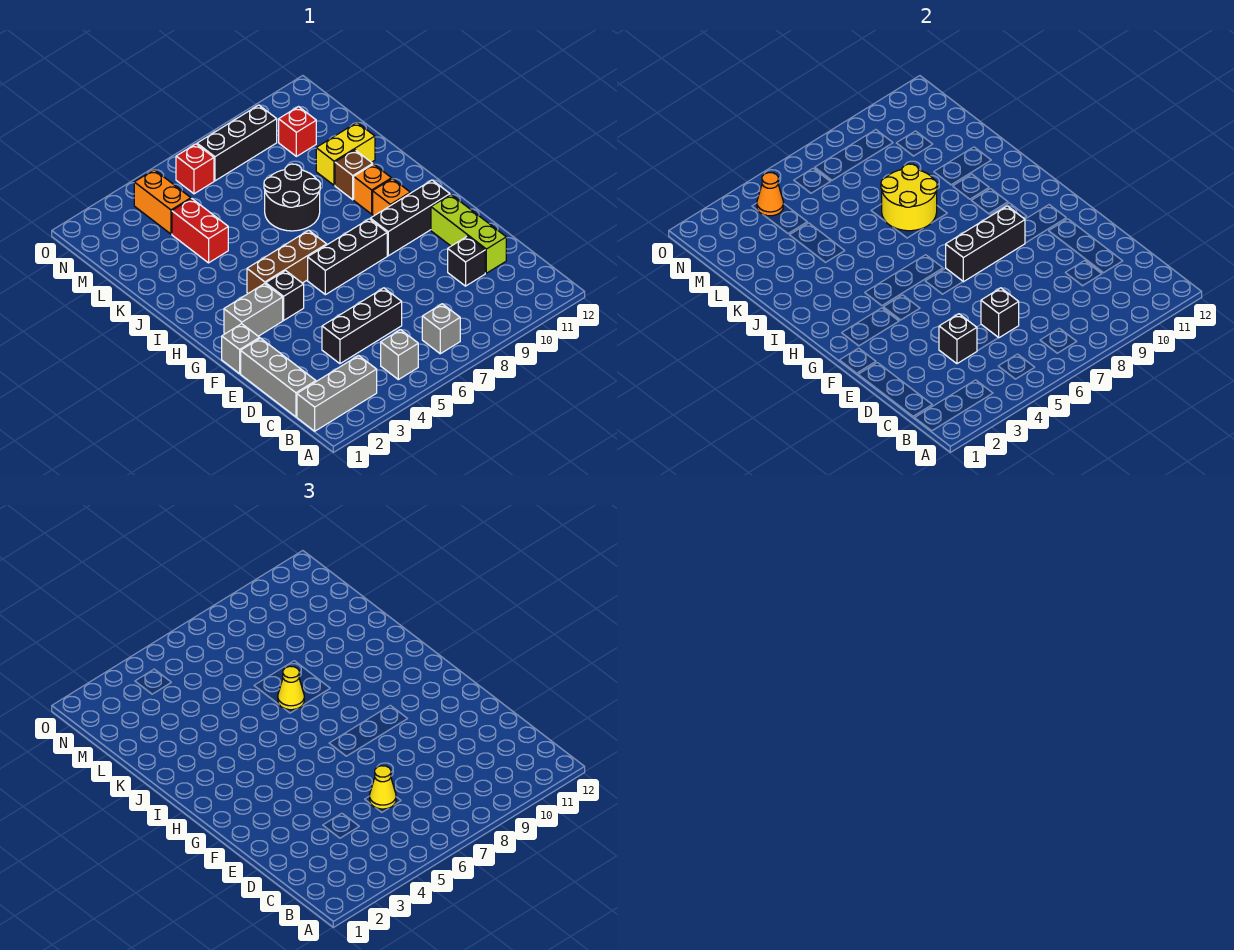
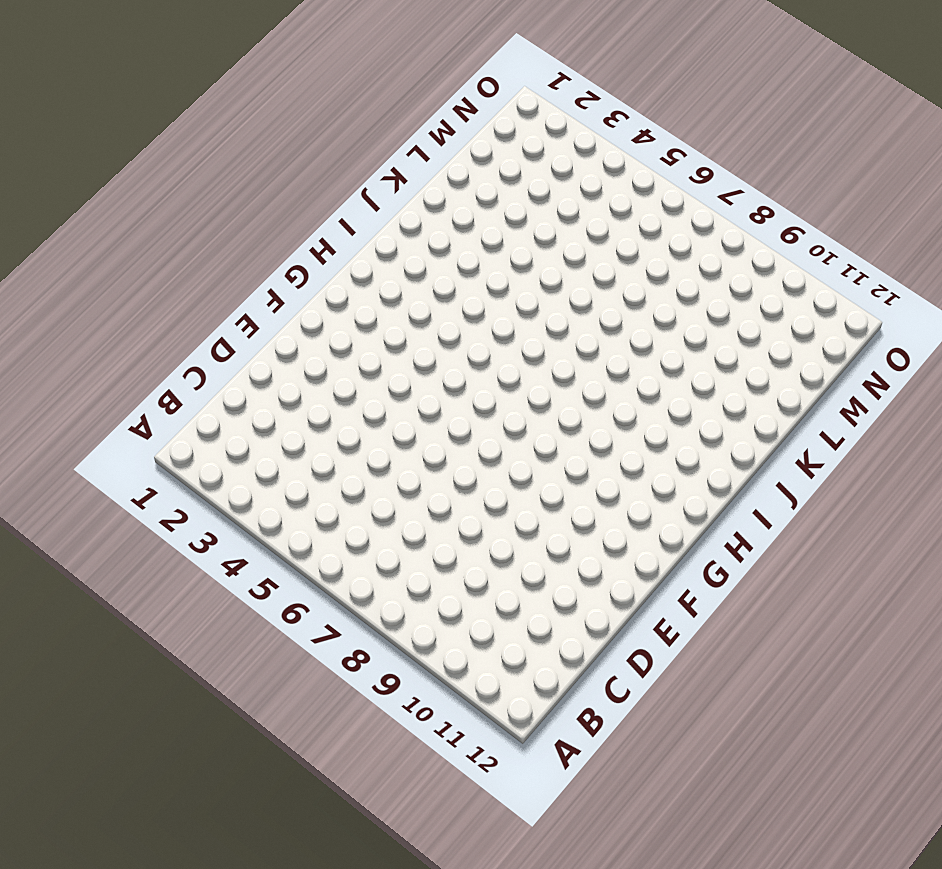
none -> grey brick B1:B3 level 1
none -> grey brick B5 level 1
none -> grey brick B7 level 1
none -> grey brick C1:E1 level 1

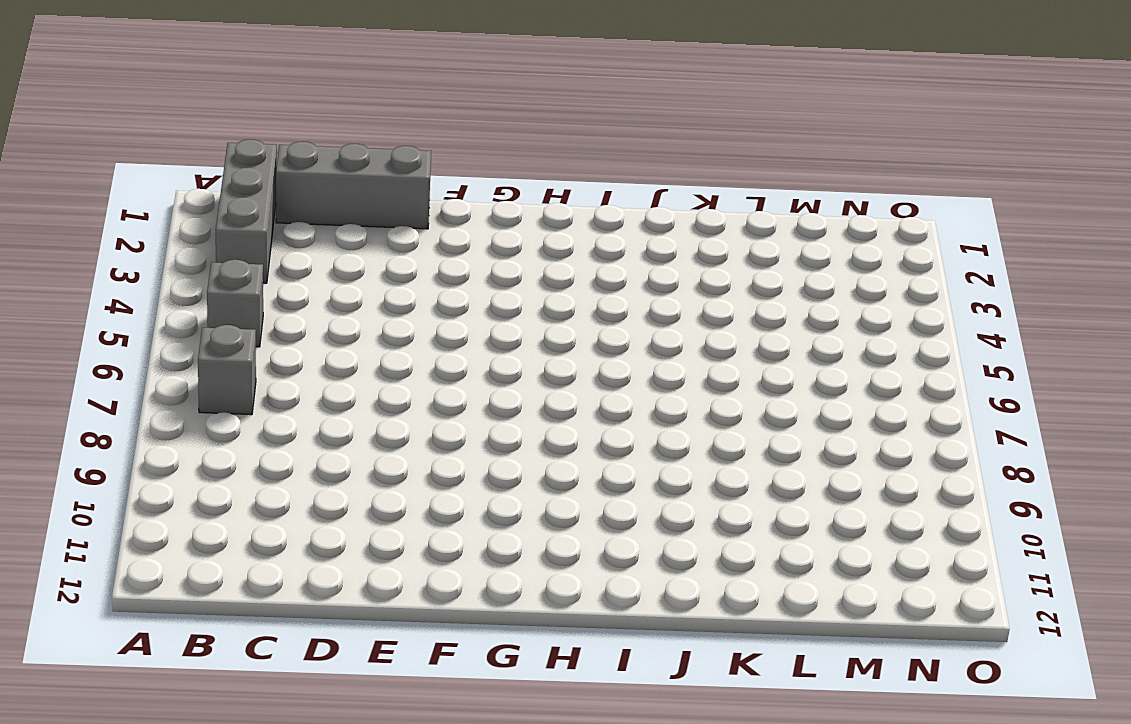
none -> black brick D4:D6 level 1
none -> black brick D10 level 1
none -> lime brick D11:F11 level 1
none -> grey brick F1 level 1

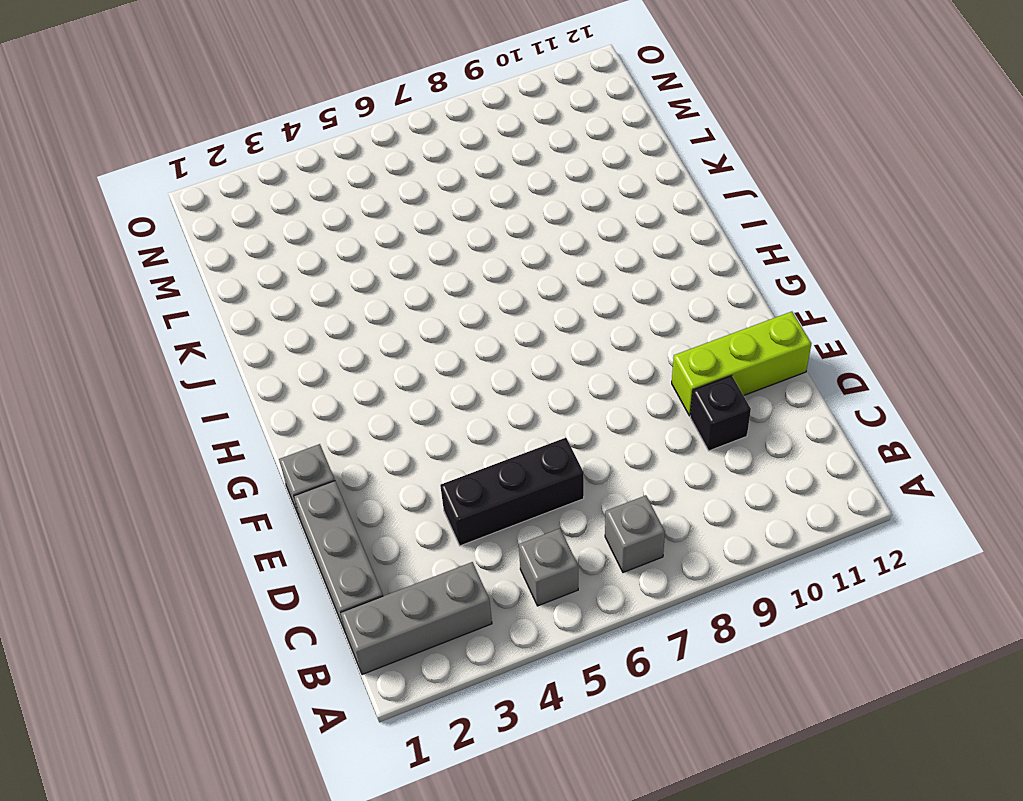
lime brick E10:E12 level 1 -> lime brick D11:F11 level 1
none -> grey brick G2:G3 level 1
none -> black brick G4 level 1
none -> black brick G6:G8 level 1
none -> black brick G9:G11 level 1

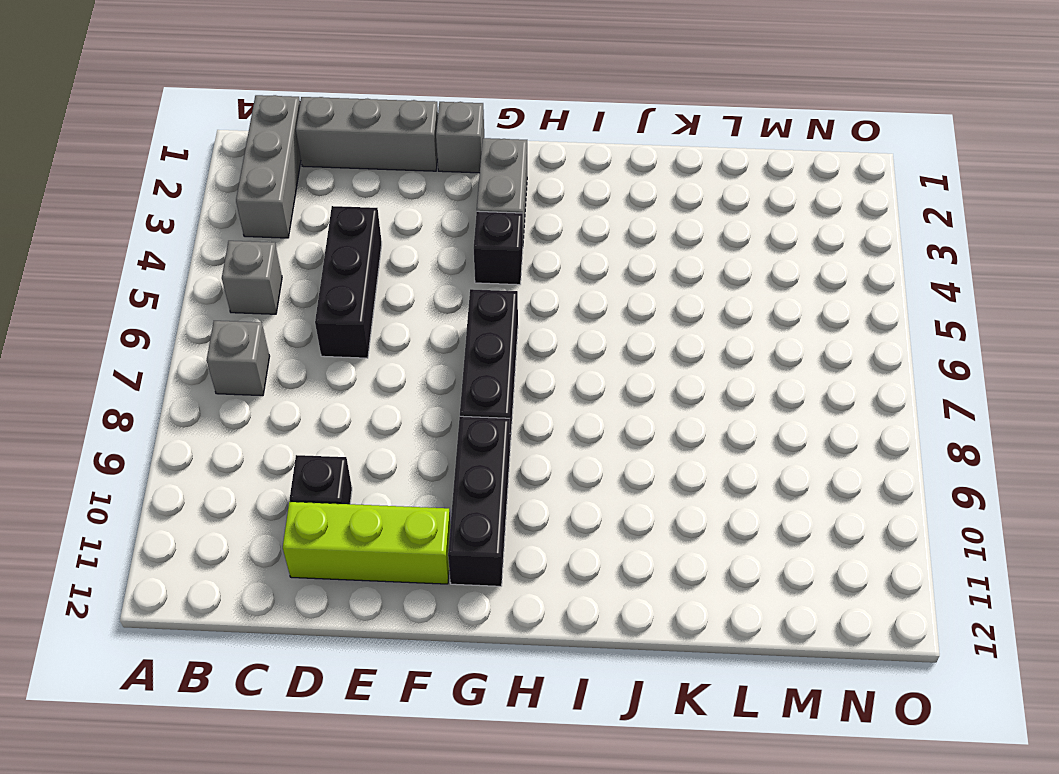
none -> brown brick H4:H6 level 1
none -> orange brick H10 level 1
none -> orange brick I10 level 1
none -> black round brick J7:K8 level 1

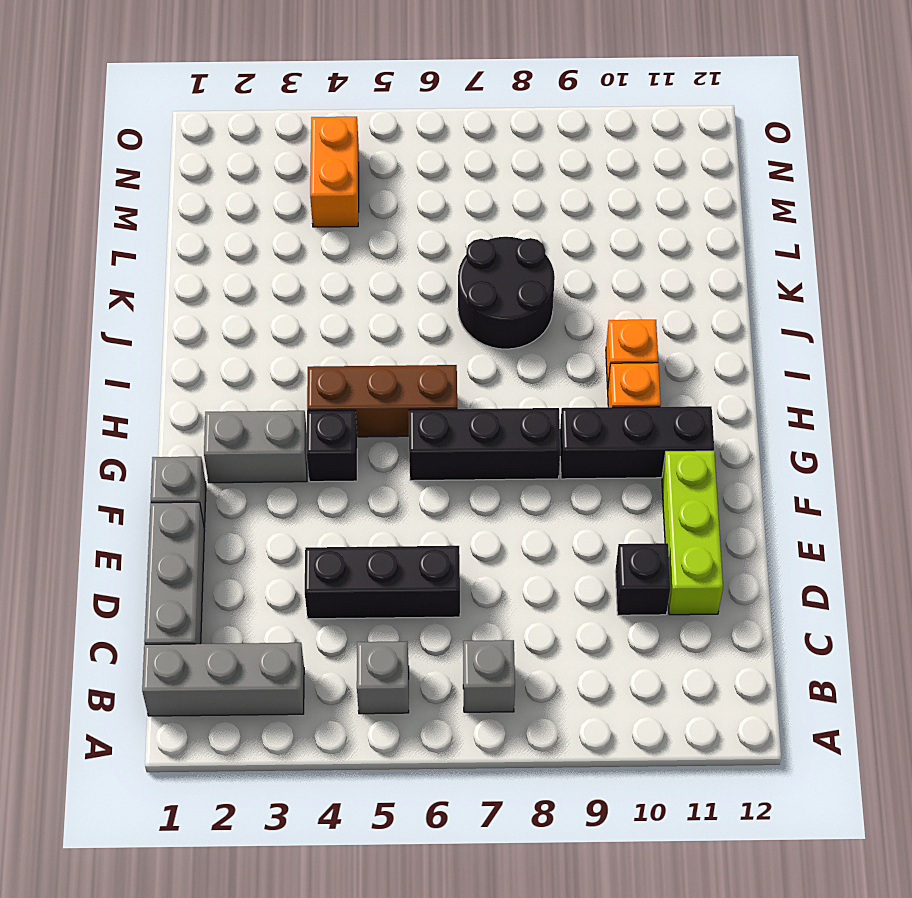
none -> brown brick J10 level 1
none -> red brick K4:L4 level 1
none -> yellow brick K10:K11 level 1
none -> red brick M10 level 1

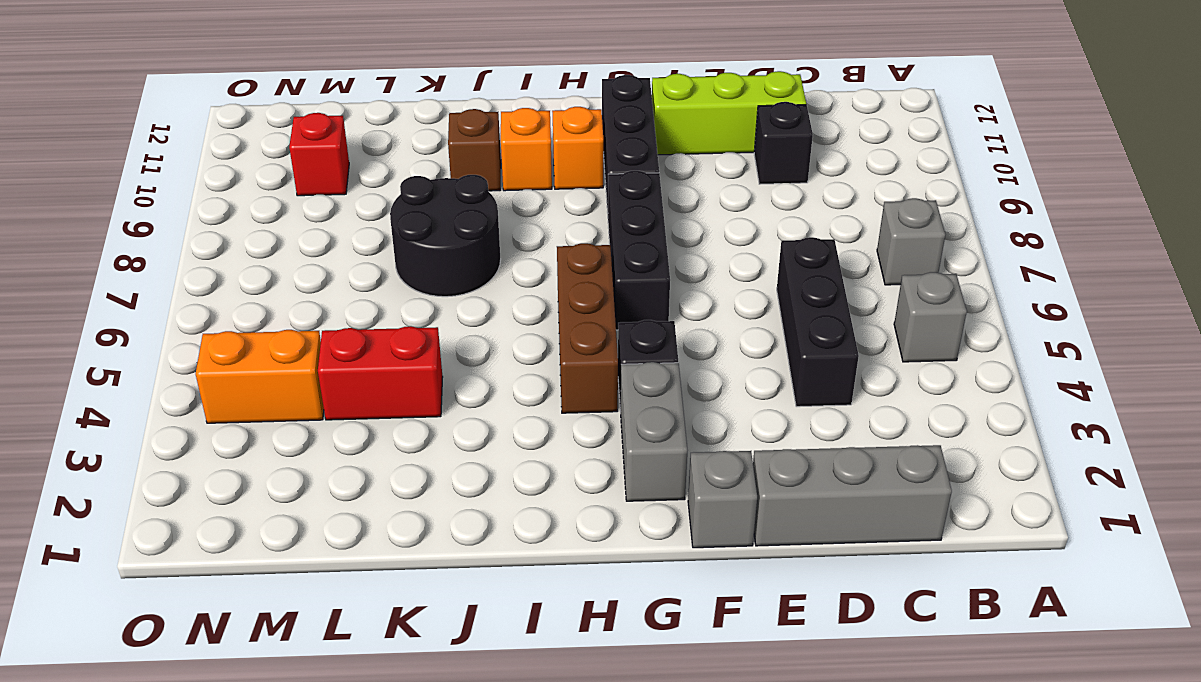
none -> grey brick B1:B3 level 1
none -> yellow brick K10:K11 level 1
none -> red brick N6 level 1
none -> black brick N7:N9 level 1

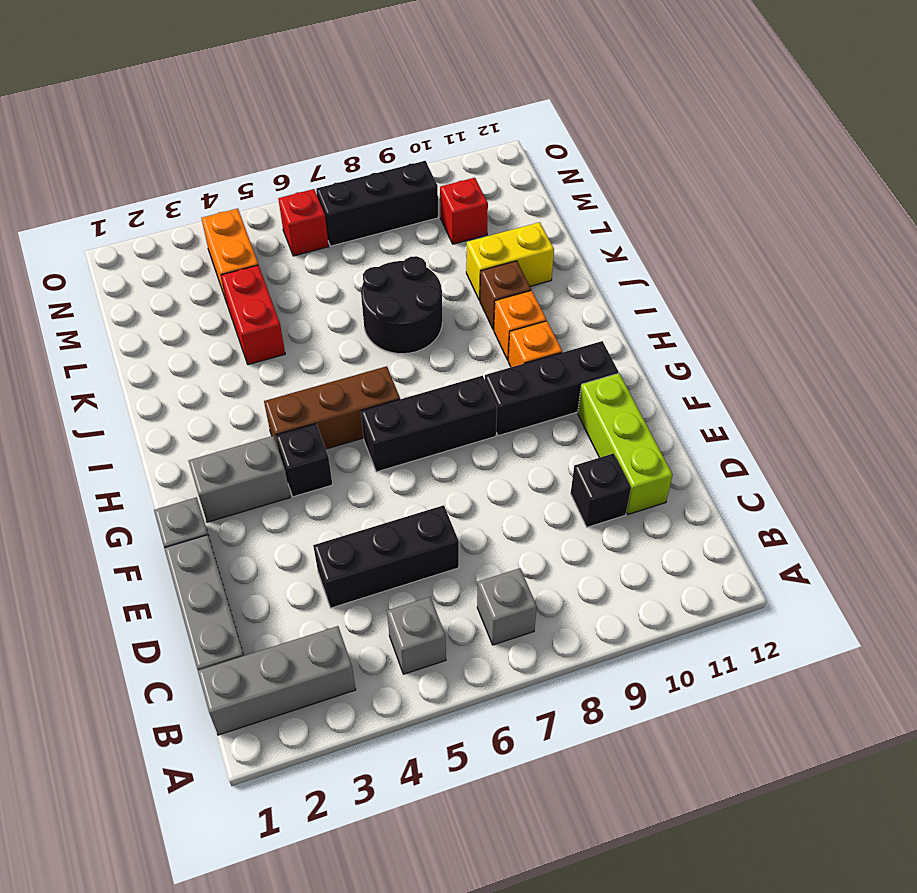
none -> black brick D4 level 2
none -> black brick D6 level 2
none -> black brick G7:G9 level 2
none -> yellow round brick J7:K8 level 2

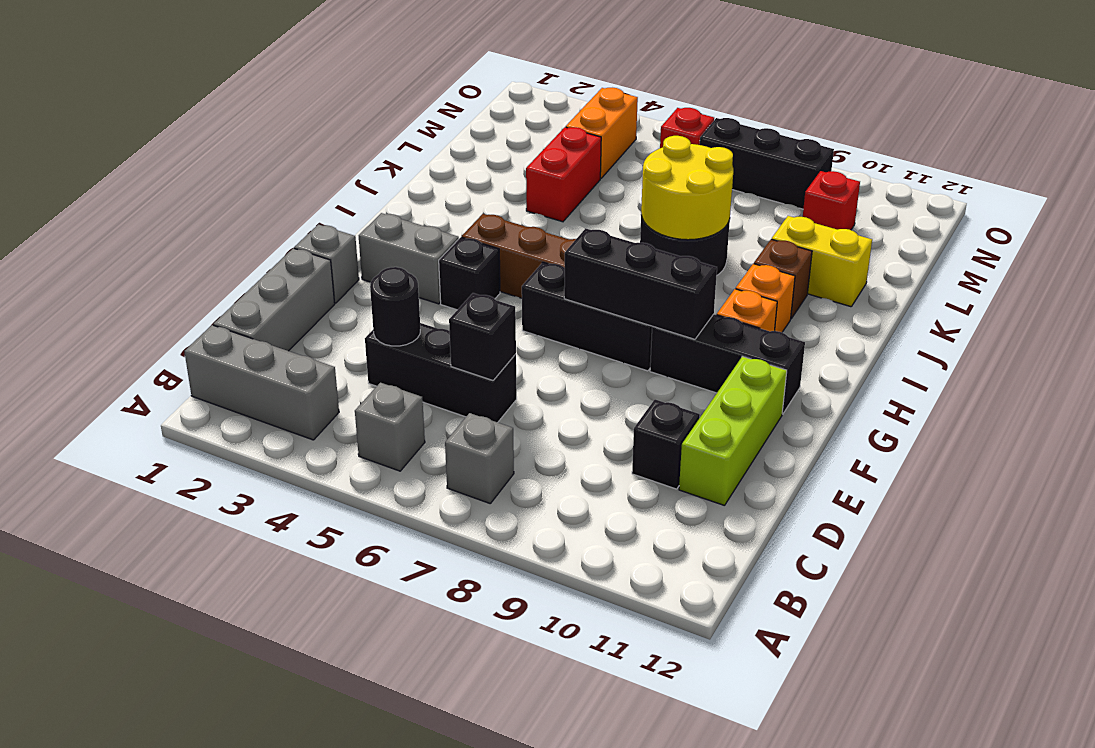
black round brick D4 level 2 -> black brick D4 level 2
none -> orange cone N4 level 2
none -> yellow cone D6 level 3
none -> yellow cone J7 level 3

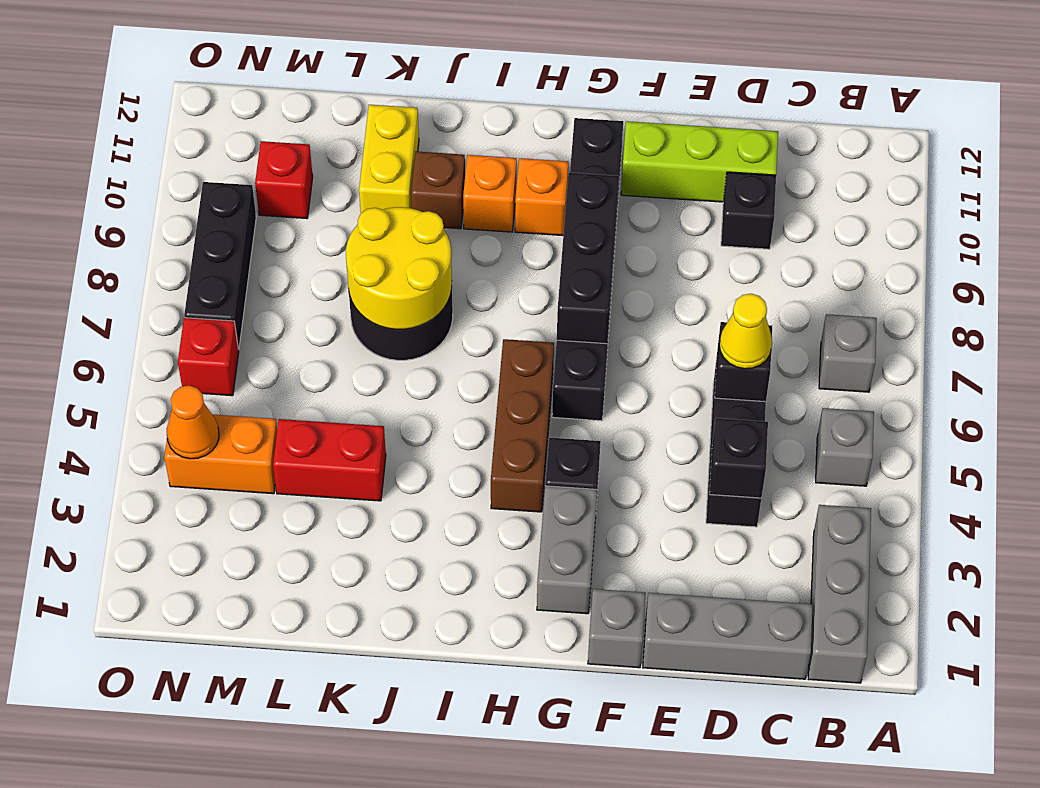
none -> yellow cone J7 level 3

